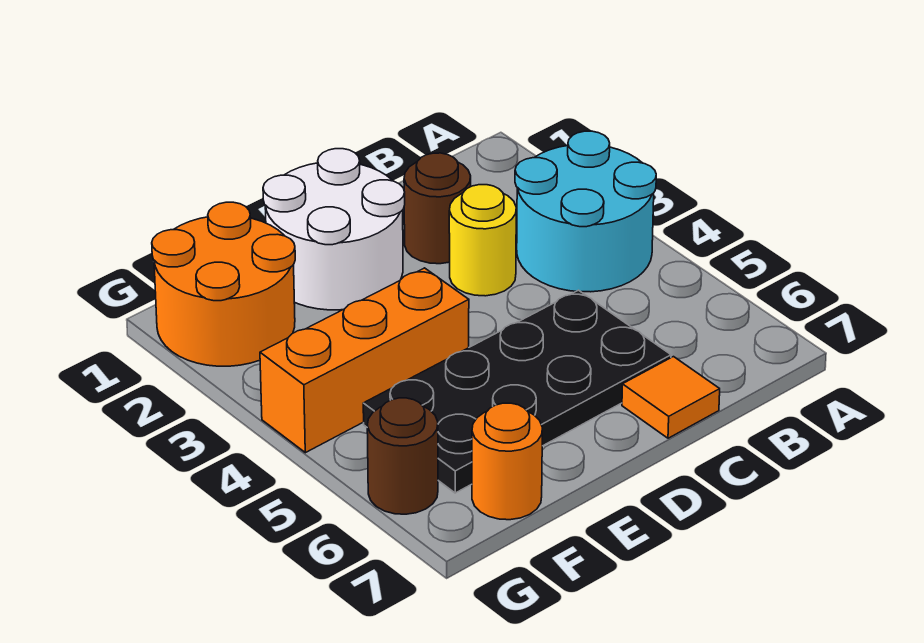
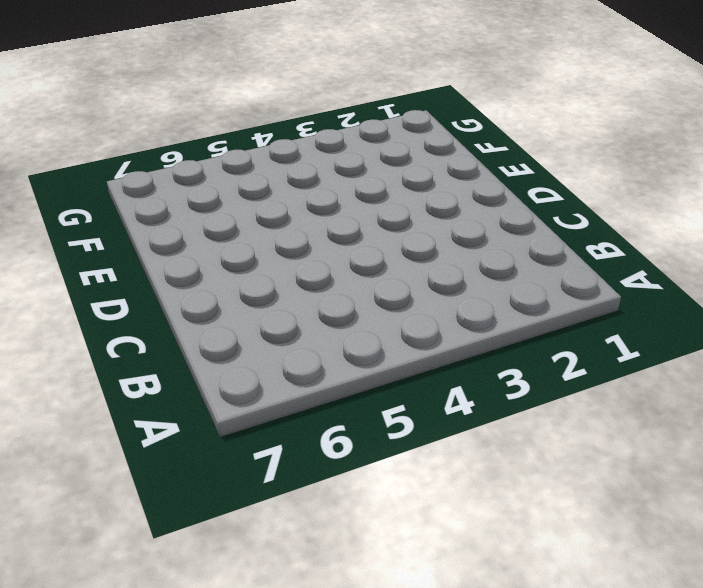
none -> cyan round brick A3:B4 level 1
none -> brown round brick C2 level 1

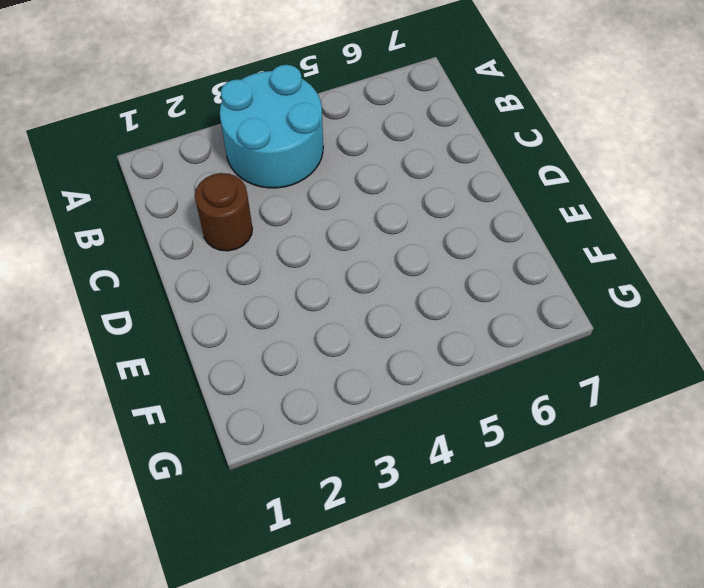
none -> yellow round brick C3 level 1
none -> black plate C5:F6 level 1

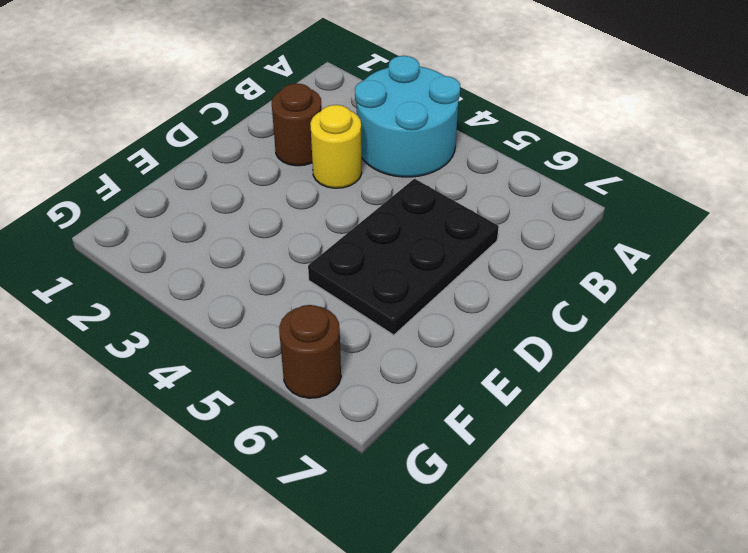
black plate C5:E6 level 1 -> black plate C5:F6 level 1
none -> orange tile C7 level 1
none -> white round brick D1:E2 level 1

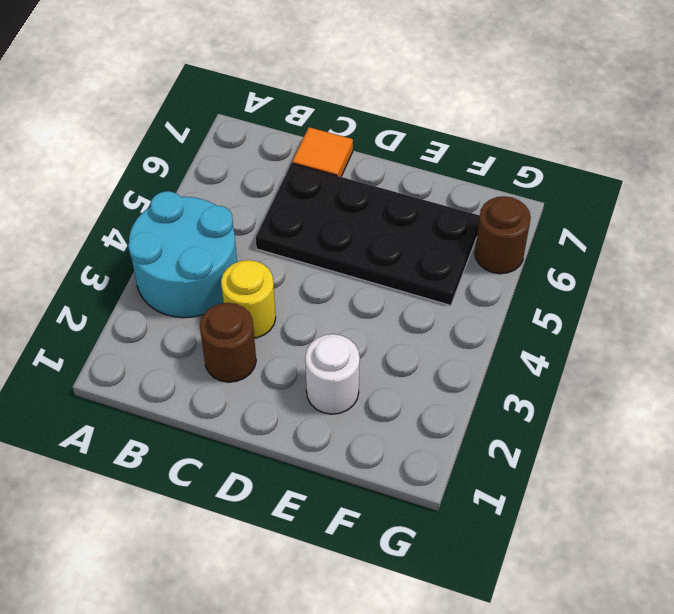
white round brick E2 level 1 -> white round brick D1:E2 level 1
none -> orange brick E4:G4 level 1
none -> orange round brick F1:G2 level 1

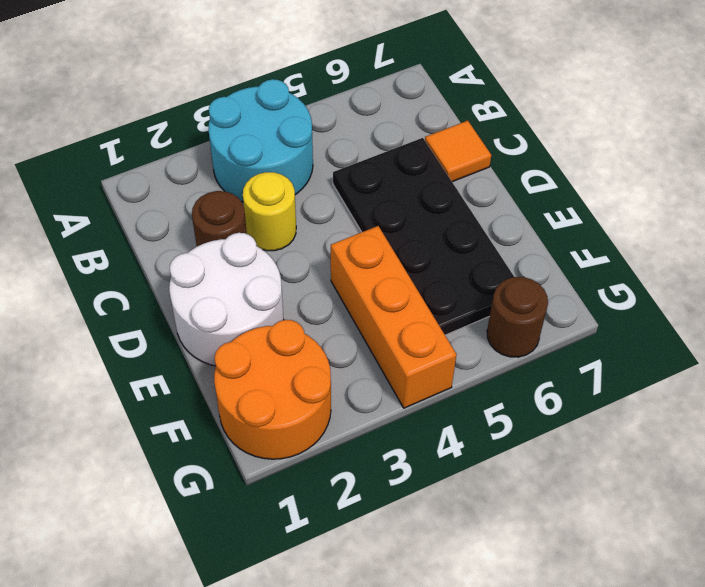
none -> orange round brick F7 level 1

